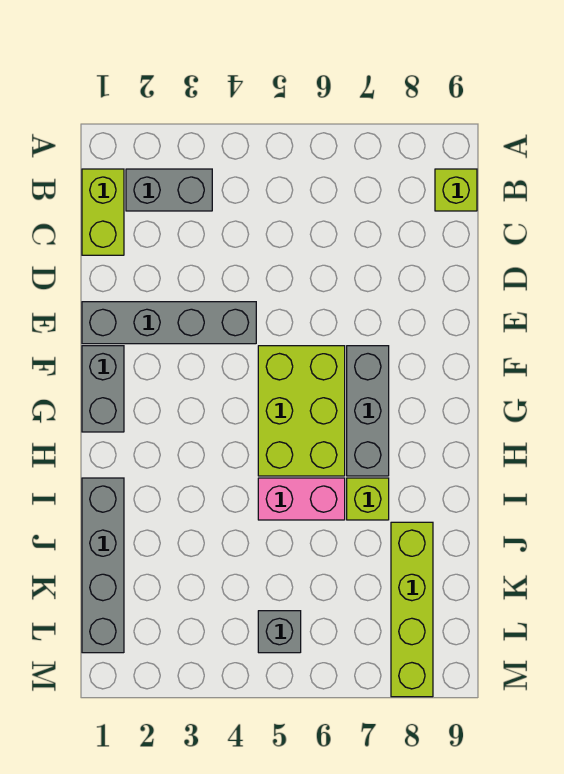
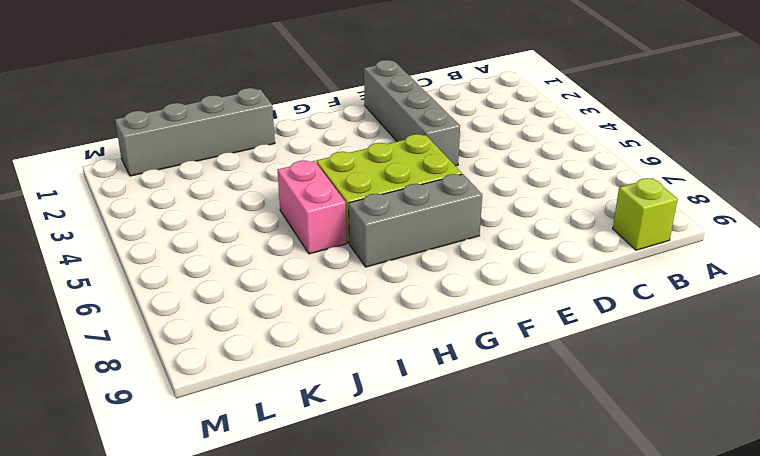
none -> lime brick B1:C1 level 1
none -> grey brick B2:B3 level 1
none -> grey brick F1:G1 level 1

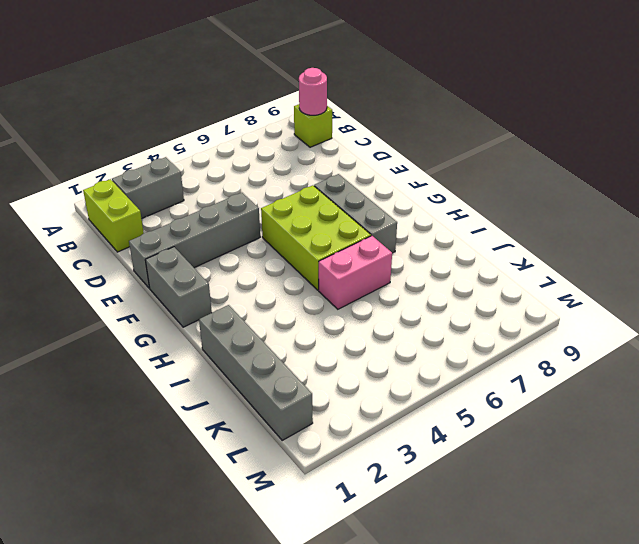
pink round brick B9 level 2 -> none
none -> lime brick I7 level 1
none -> lime brick J8:M8 level 1
none -> grey brick L5 level 1

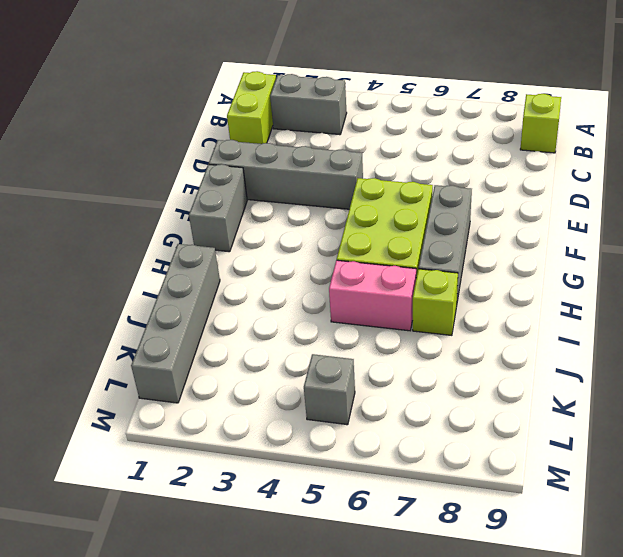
none -> lime brick J8:M8 level 1

